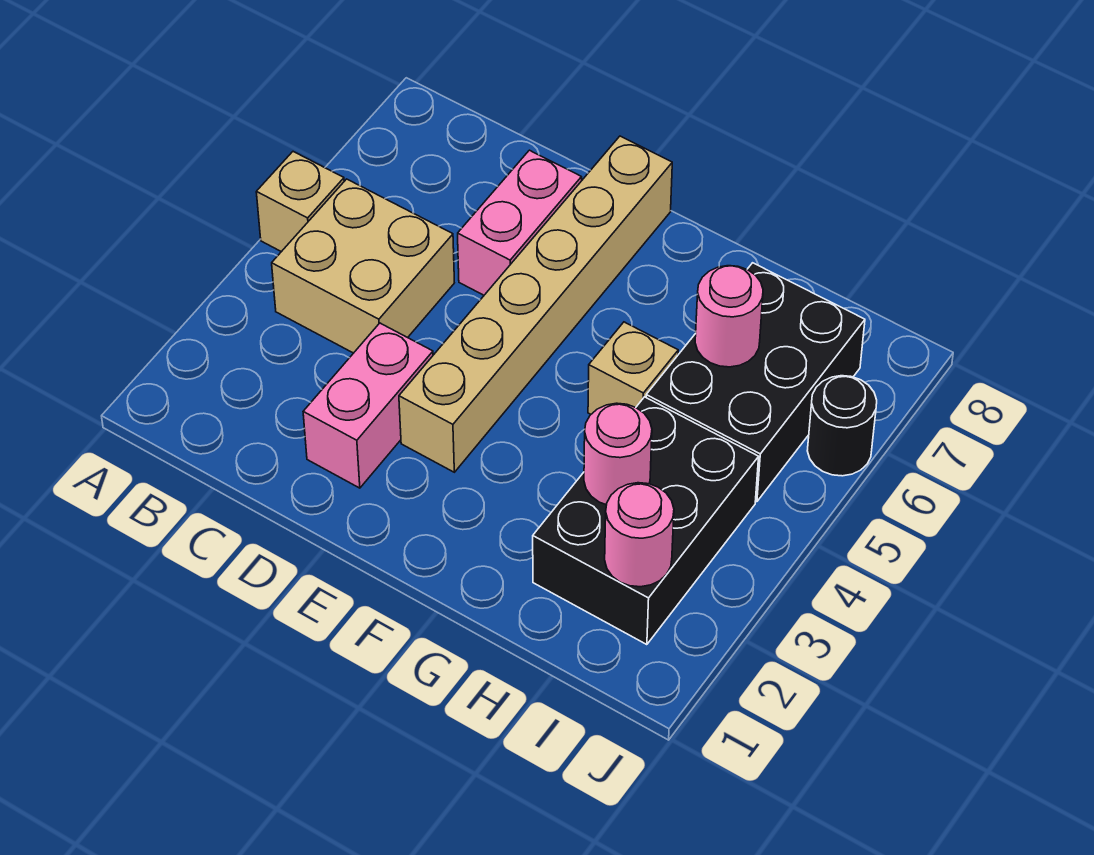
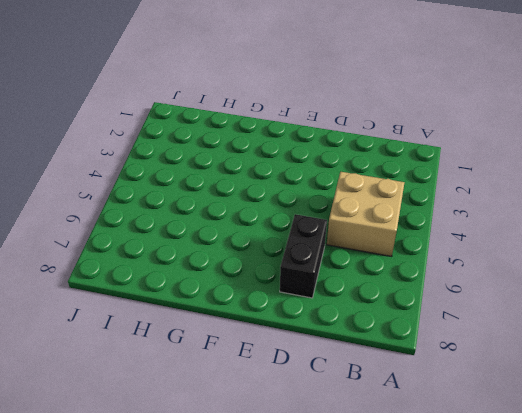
black brick D6:D7 level 1 -> pink brick D6:D7 level 1
none -> tan brick A5 level 1
none -> pink brick D2:D3 level 1
none -> tan brick E3:E8 level 1

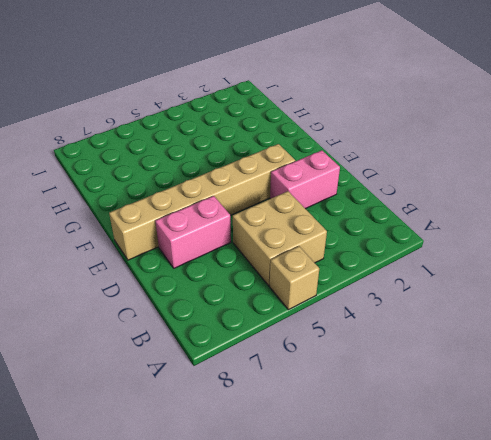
none -> tan brick G5 level 1
none -> black brick H2:I4 level 1
none -> black brick H5:I7 level 1

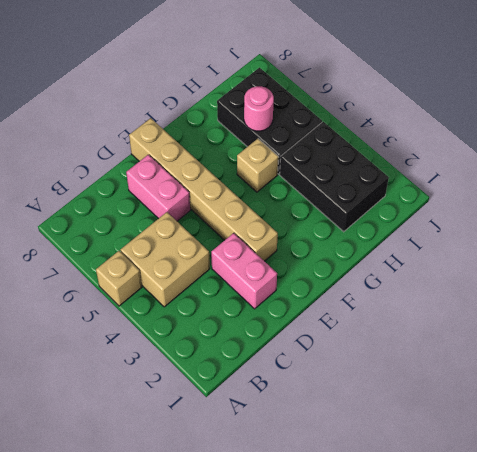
none -> black round brick J6 level 1
none -> pink round brick H3 level 2
none -> pink round brick I2 level 2

